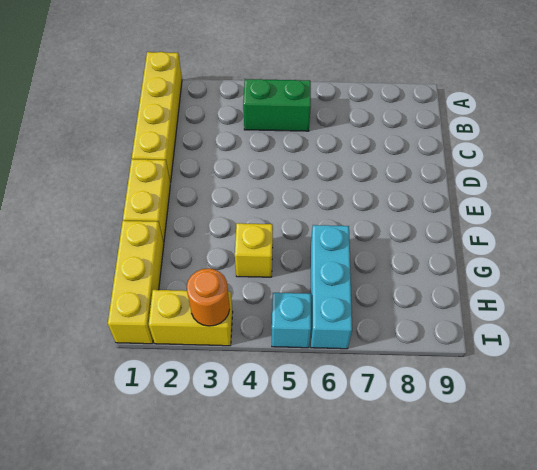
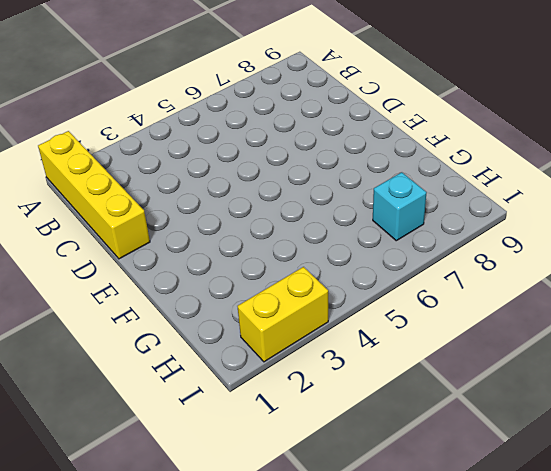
cyan brick H7 level 1 -> cyan brick I5 level 1
none -> green brick B4:B5 level 1
none -> yellow brick E1:F1 level 1

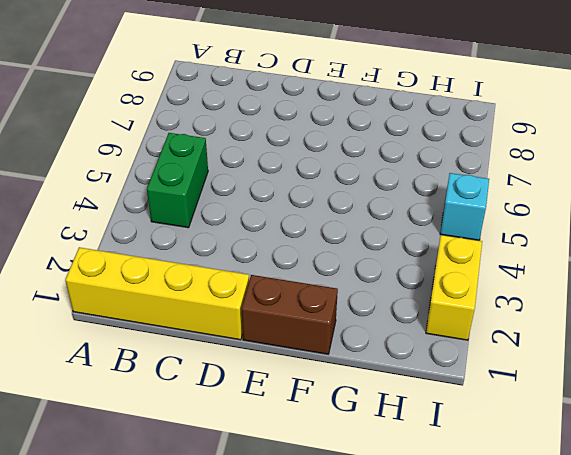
brown brick E1:F1 level 1 -> yellow brick E1:F1 level 1
none -> yellow brick G1:I1 level 1
none -> yellow brick G4 level 1

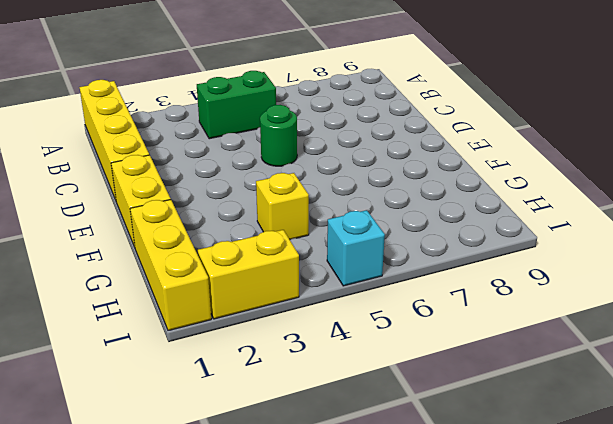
green round brick D5 level 1 -> none
none -> cyan brick G6:I6 level 1
none -> orange round brick I3 level 2

